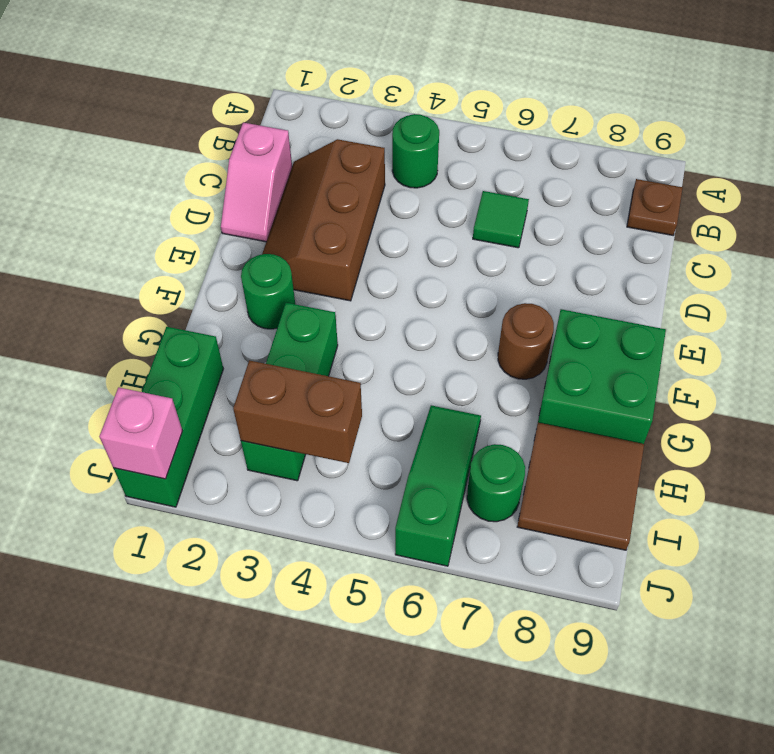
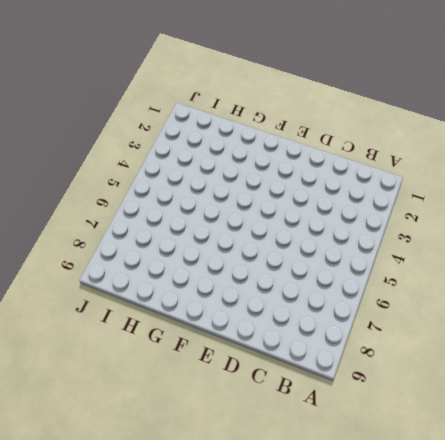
none -> green round brick B4 level 1
none -> brown plate B9 level 1
none -> pink slope C1:D1 level 1 top C

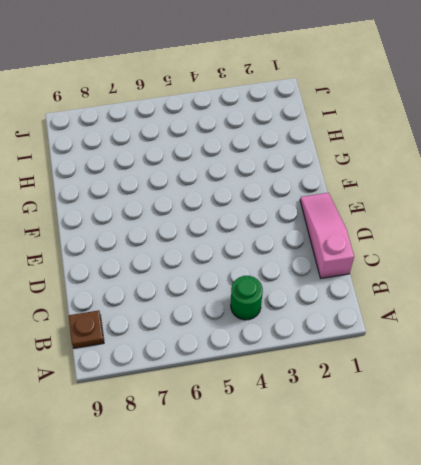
pink slope C1:E1 level 1 top C -> pink slope C1:D1 level 1 top C
none -> brown slope C2:E3 level 1 top 3
none -> green tile C6 level 1
none -> green round brick F2 level 1

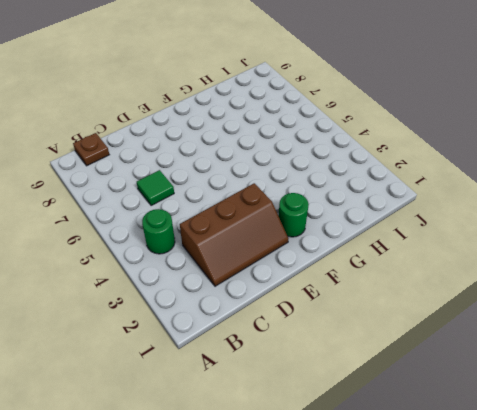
none -> pink slope C1:D1 level 1 top C
none -> brown round brick F7 level 1
none -> green brick F8:G9 level 1

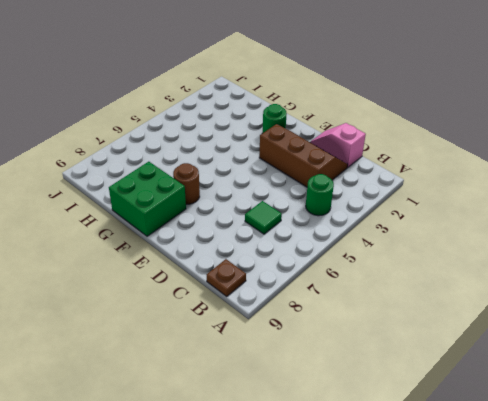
none -> green brick G3:I3 level 1
none -> green brick H1:J1 level 1
none -> green slope H6:J6 level 1 top J

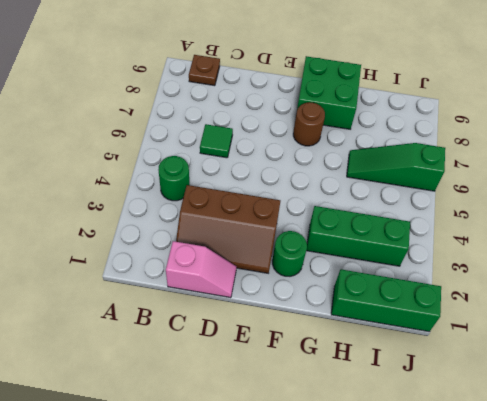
none -> brown tile H8:I9 level 1
none -> green round brick I7 level 1
none -> brown brick I3:I4 level 2

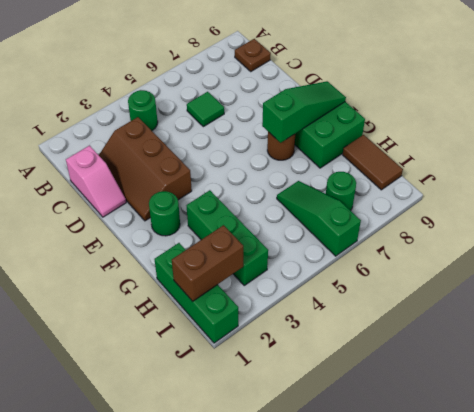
green slope F7:F9 level 2 top 7 -> none
brown tile H9:I9 level 1 -> brown tile H8:I9 level 1
brown brick I1:I2 level 2 -> brown brick I3:I4 level 2
none -> pink brick J1 level 2

